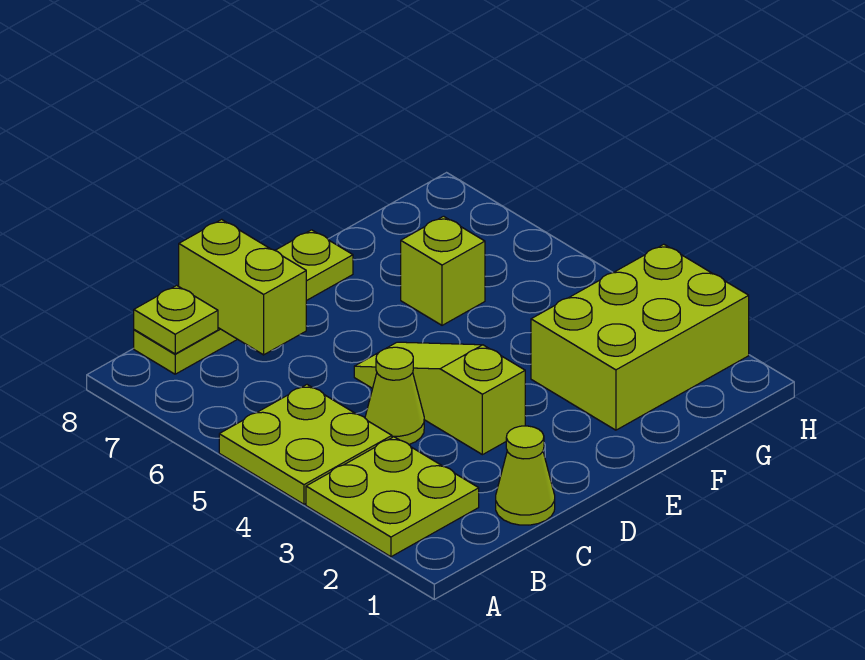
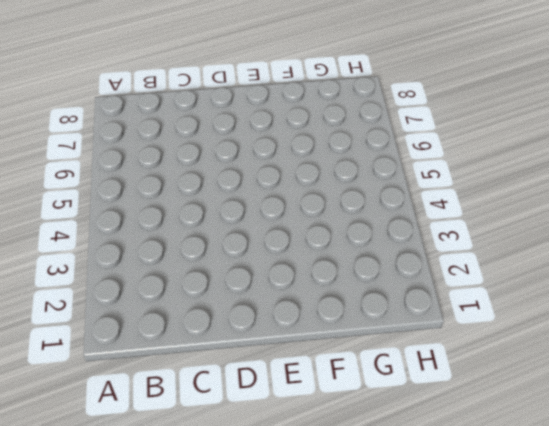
none -> lime plate A2:B3 level 1
none -> lime plate A4:B5 level 1

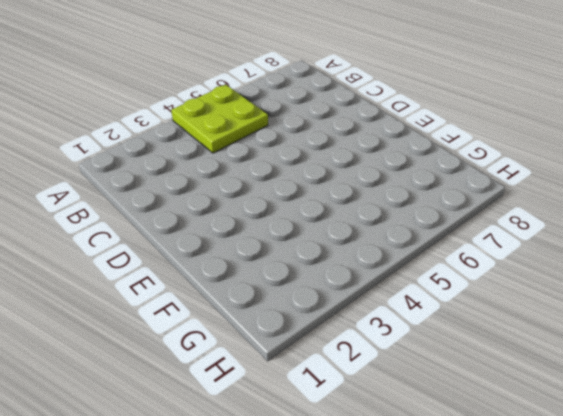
none -> lime plate A2:B3 level 1
none -> lime plate B8:E8 level 1

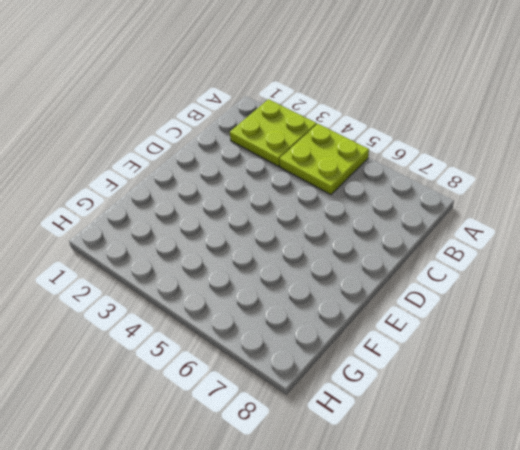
none -> lime plate B8:E8 level 1
none -> lime cone C1 level 1

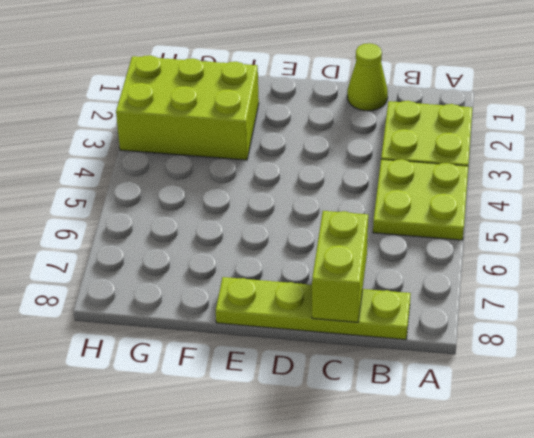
none -> lime cone C4 level 1
none -> lime slope D3:D5 level 1 top 3

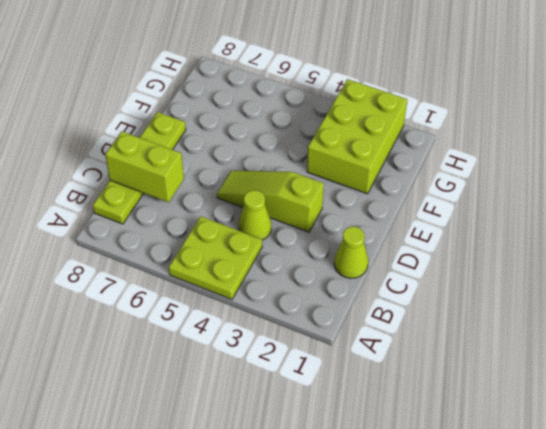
none -> lime plate A2:B3 level 1
none -> lime brick F6 level 1

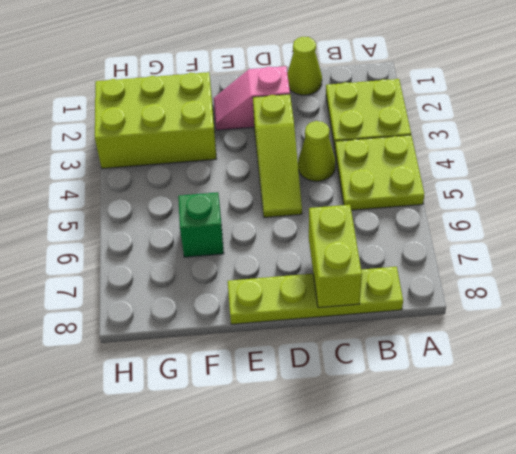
pink slope D2:E2 level 1 top D -> none
green brick F6 level 1 -> lime brick F6 level 1
none -> lime plate B8 level 2

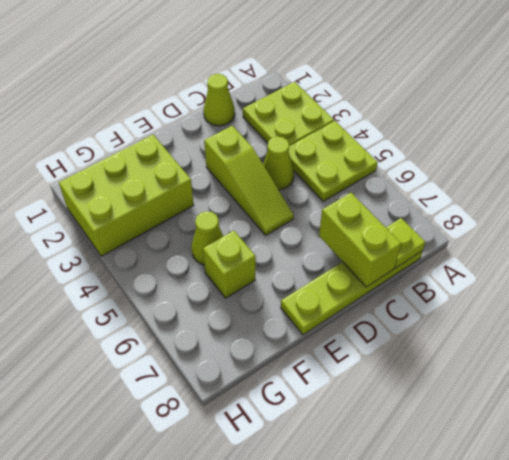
lime cone F5 level 1 -> none

